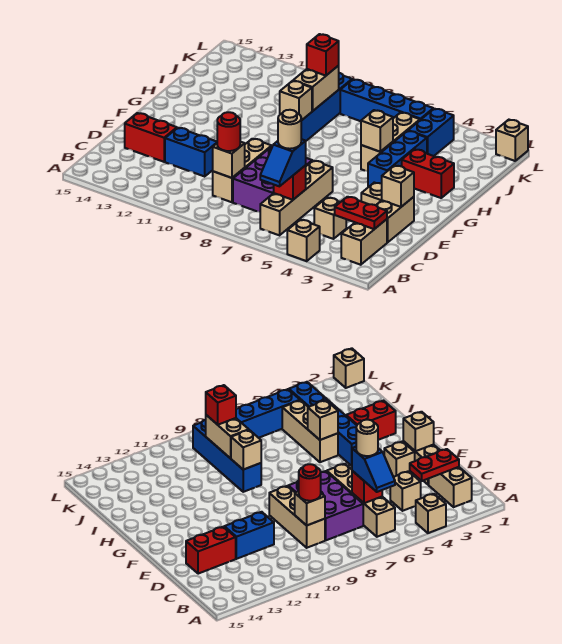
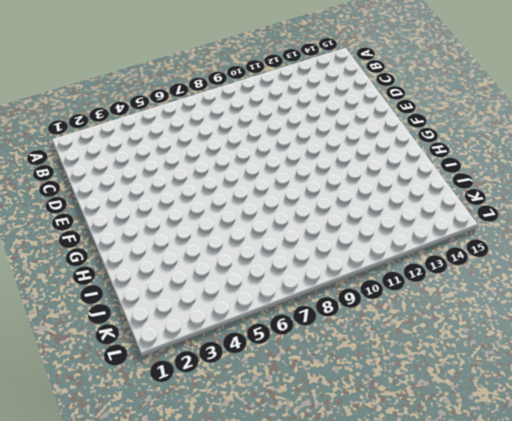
none -> tan brick A4 level 1
none -> tan brick B2:C2 level 1
none -> tan brick B6:E6 level 1

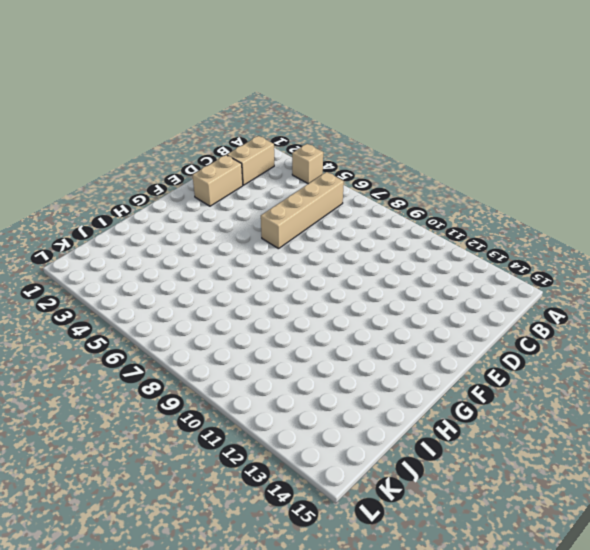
none -> tan brick C4 level 1
none -> purple brick C7:E8 level 1
none -> tan brick C9:E9 level 1

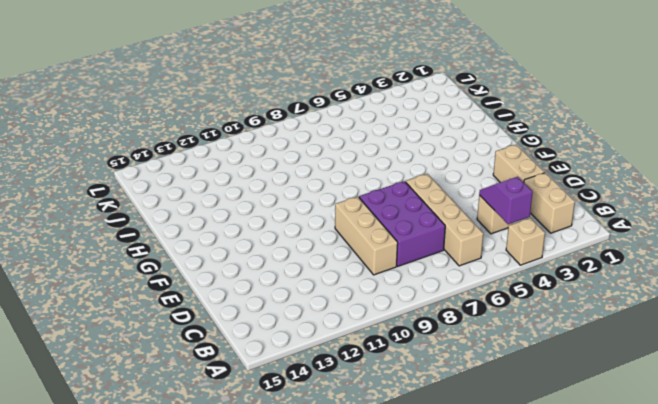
purple slope B4:C4 level 2 top B -> none
none -> blue brick D11:D12 level 1
none -> red brick D13:D14 level 1
none -> tan brick E3 level 1

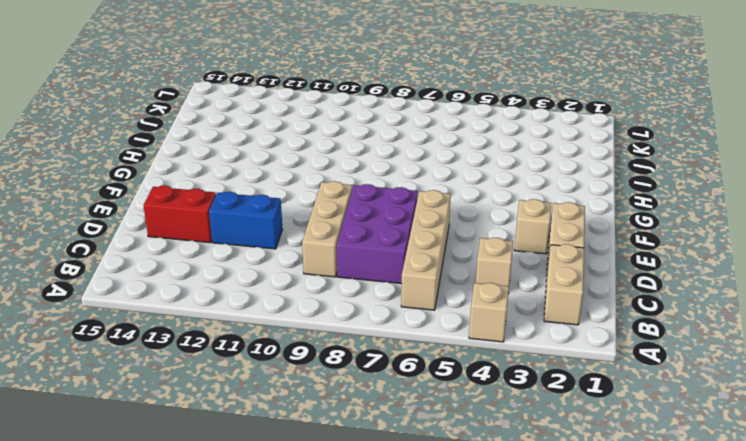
none -> blue brick G4:I4 level 1
none -> red brick H2:H3 level 1
none -> tan brick H5:J5 level 1

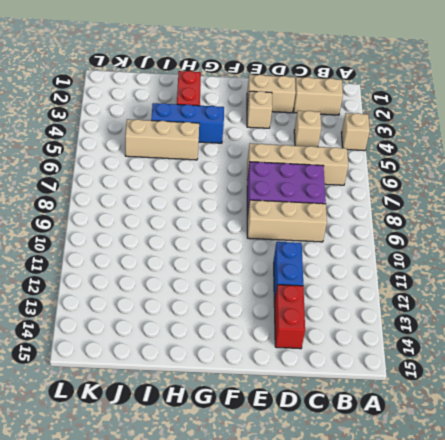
none -> blue brick H9:K9 level 1
none -> blue brick J4:K4 level 1
none -> blue brick K5:K8 level 1

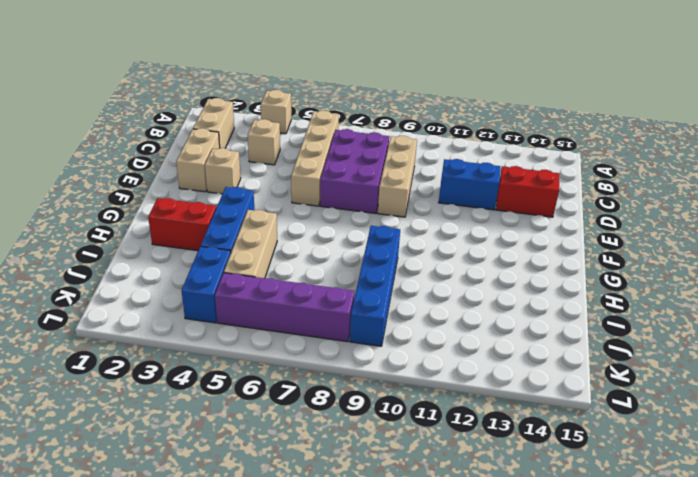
purple brick K5:K8 level 1 -> blue brick K5:K8 level 1
none -> tan brick L1 level 1
none -> red plate C2:C3 level 2
none -> red brick C6 level 2

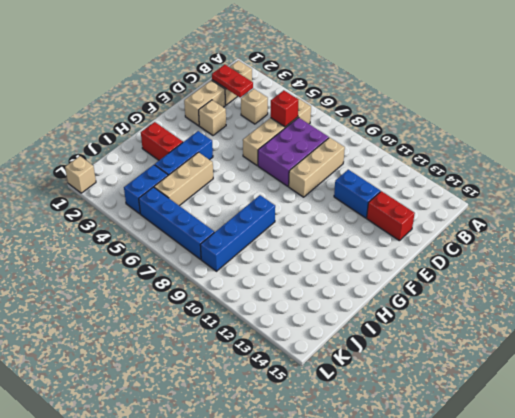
none -> tan brick A4 level 1
none -> tan brick C9 level 2
none -> tan brick E2 level 2

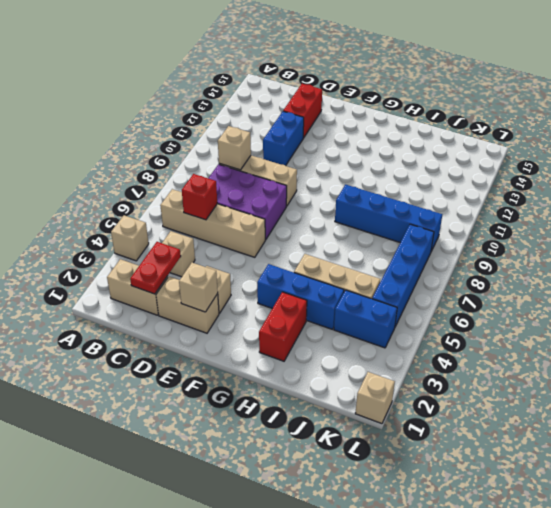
none -> tan brick H5 level 2
none -> tan brick H9 level 2
none -> tan brick I9:J9 level 2

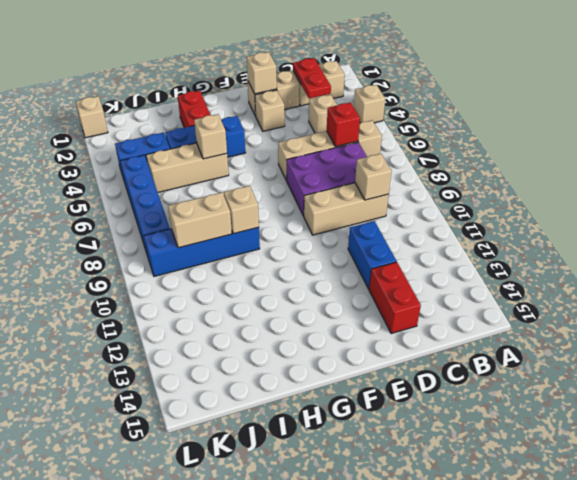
none -> blue slope B6:C6 level 3 top C
none -> red round brick C9 level 3
none -> red brick J9 level 3

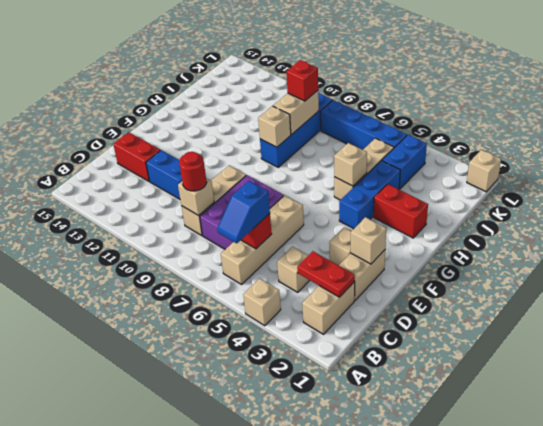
none -> tan round brick C6 level 4

